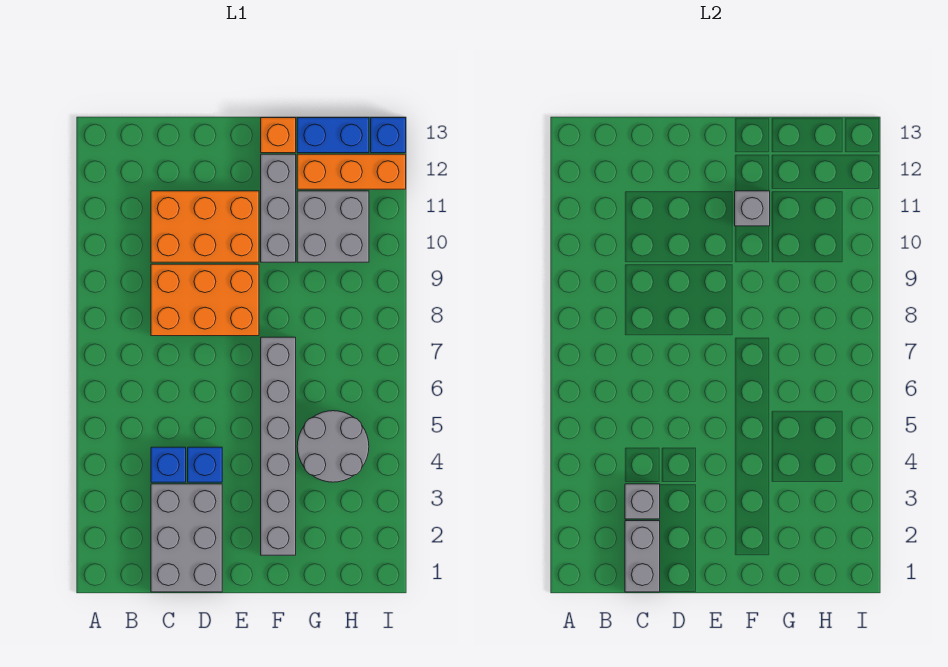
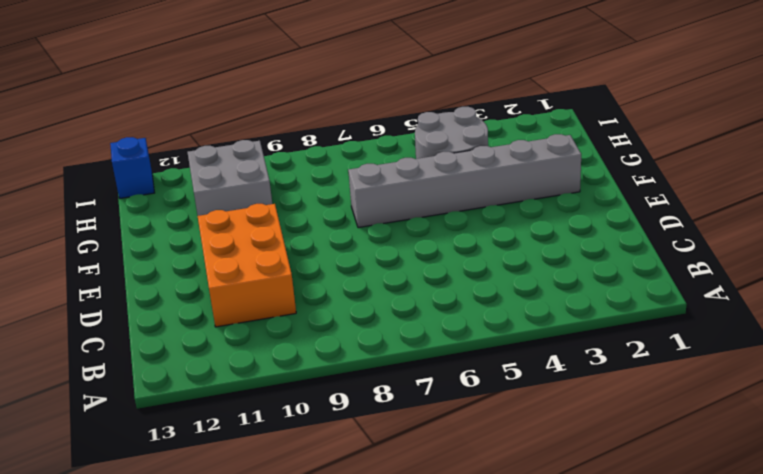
none -> grey brick C1:D3 level 1
none -> blue brick C4 level 1
none -> orange brick C8:E9 level 1

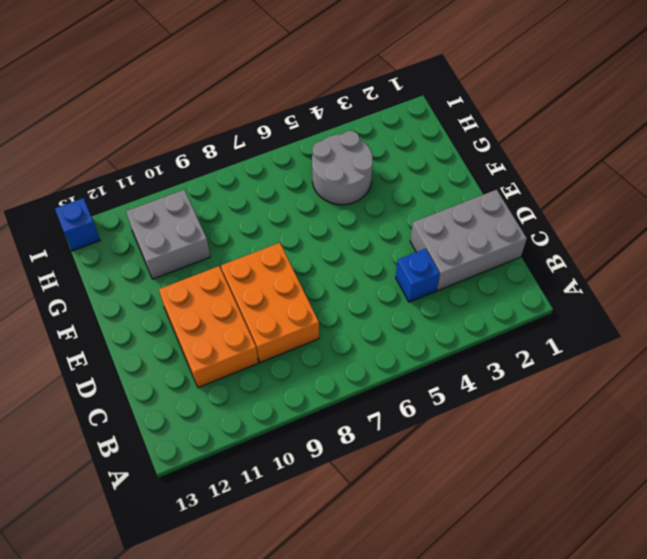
none -> blue brick D4 level 1
none -> grey brick F2:F7 level 1
none -> grey brick F10:F12 level 1

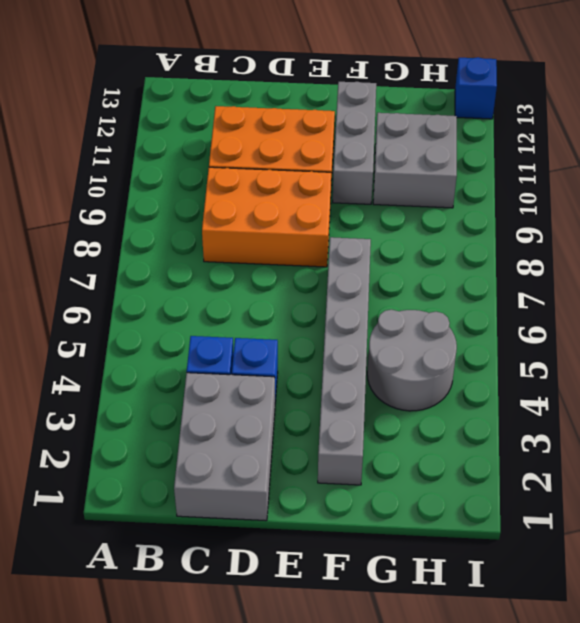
none -> orange brick F13 level 1
none -> orange brick G12:I12 level 1
none -> blue brick G13:H13 level 1

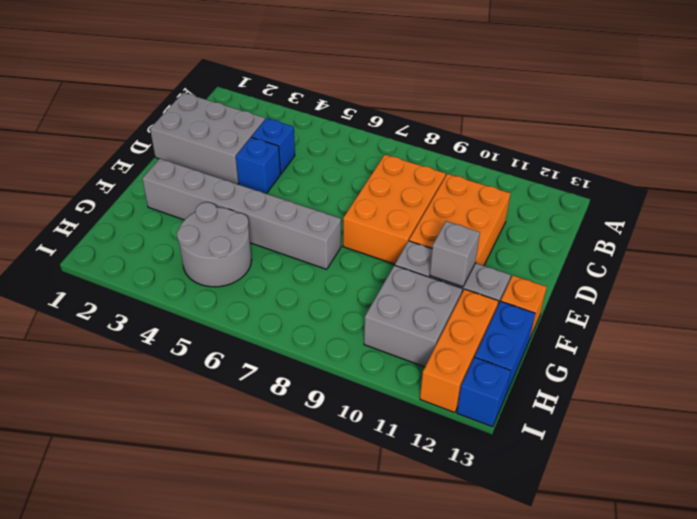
none -> grey brick C1:C2 level 2
none -> grey brick C3 level 2

